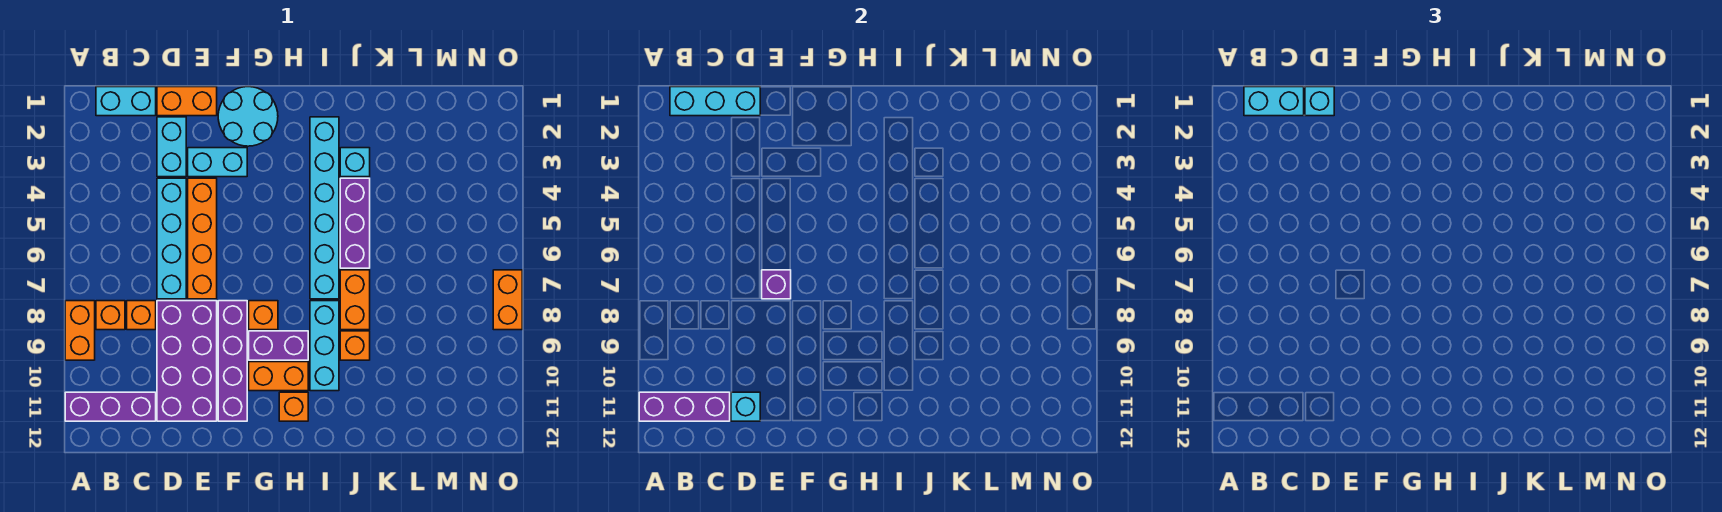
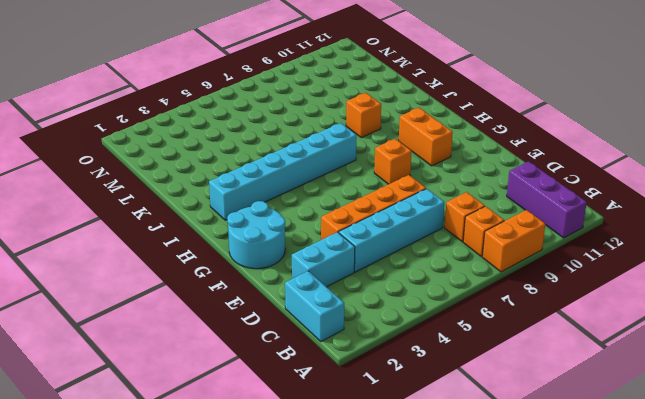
none -> orange brick D1:E1 level 1
none -> purple brick D8:E11 level 1
none -> cyan brick E3:F3 level 1
none -> purple brick F8:F11 level 1

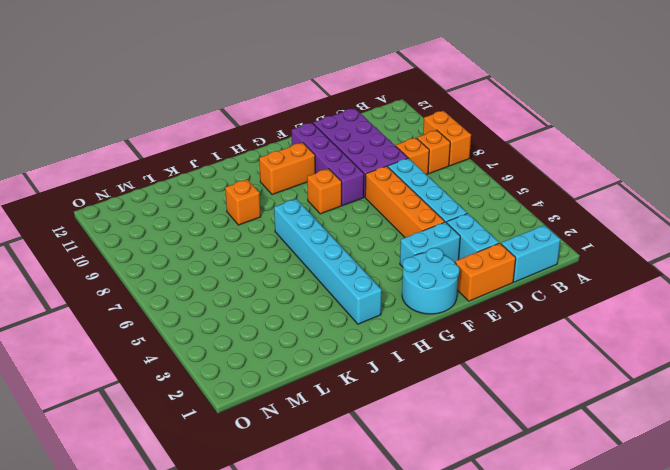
none -> purple brick A11:C11 level 1
none -> purple brick G9:H9 level 1
none -> orange brick H11 level 1
none -> cyan brick I8:I10 level 1

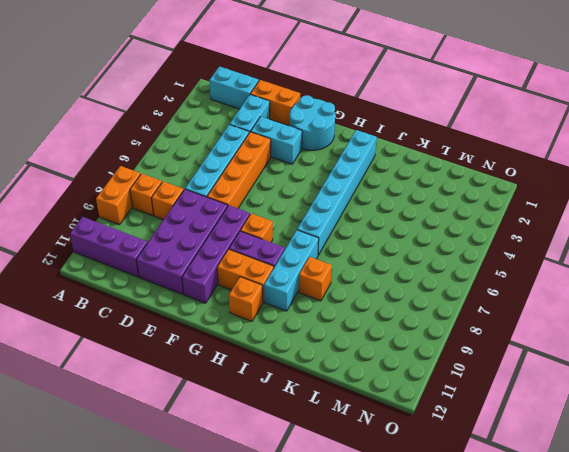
none -> cyan brick J3 level 1
none -> purple brick J4:J6 level 1
none -> orange brick J7:J8 level 1
none -> orange brick O7:O8 level 1

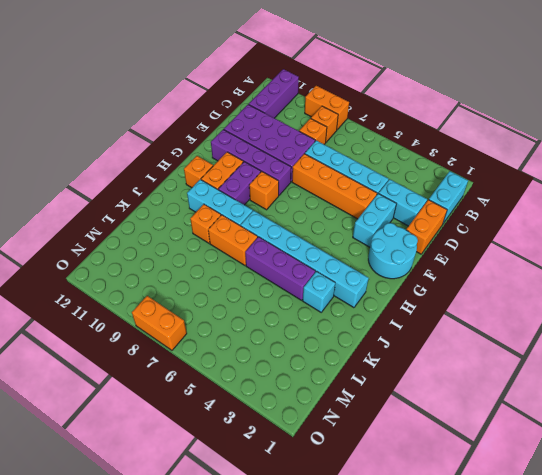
none -> purple brick A11:C11 level 2
none -> cyan brick B1:D1 level 2
none -> cyan brick D11 level 2
none -> purple brick E7 level 2

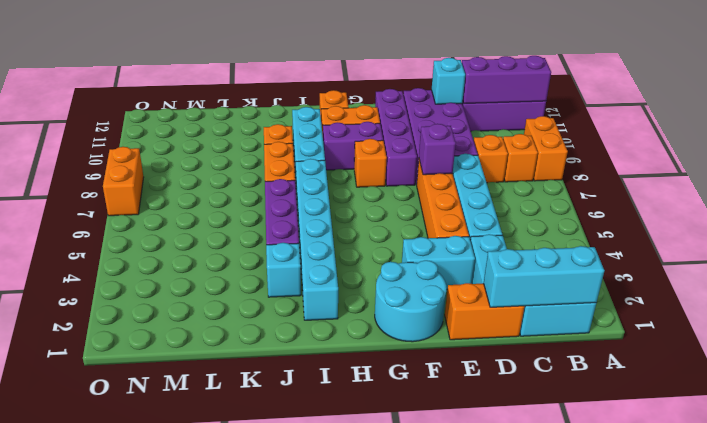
none -> cyan brick B1:C1 level 3
none -> cyan brick D1 level 3

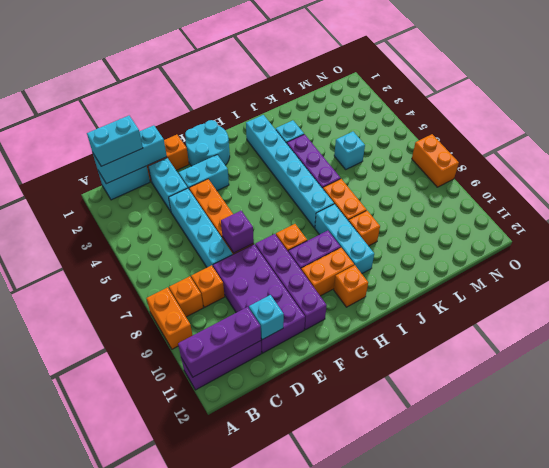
cyan brick L5 level 1 -> cyan brick D1 level 3

